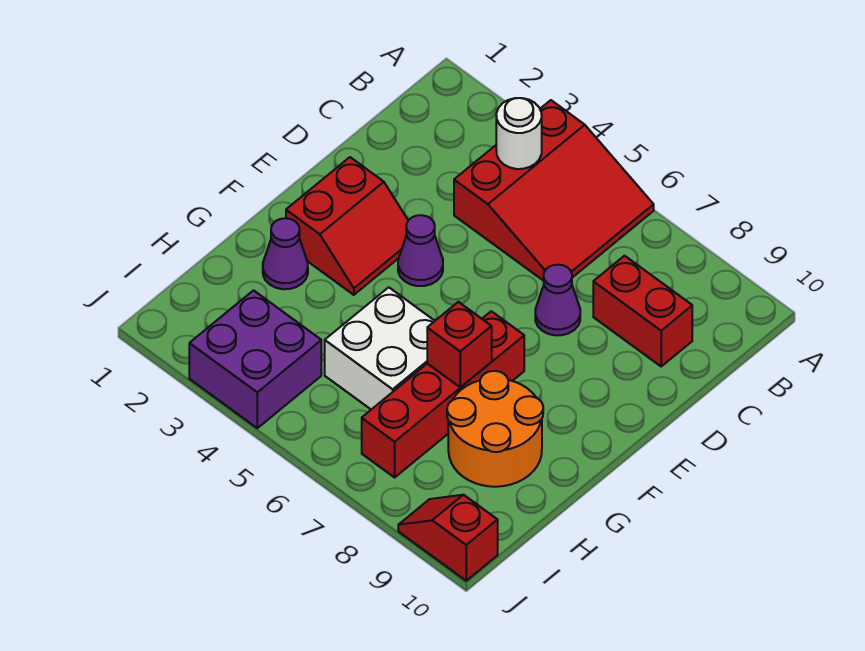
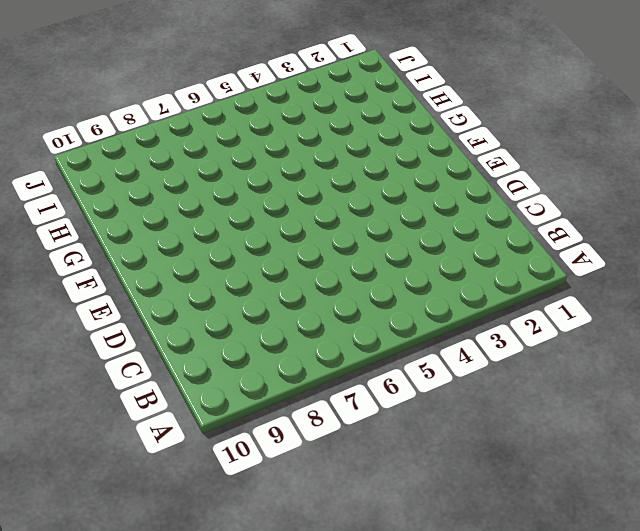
none -> red slope A4:C6 level 1 top 4
none -> red brick C8:C9 level 1
none -> purple cone D7 level 1

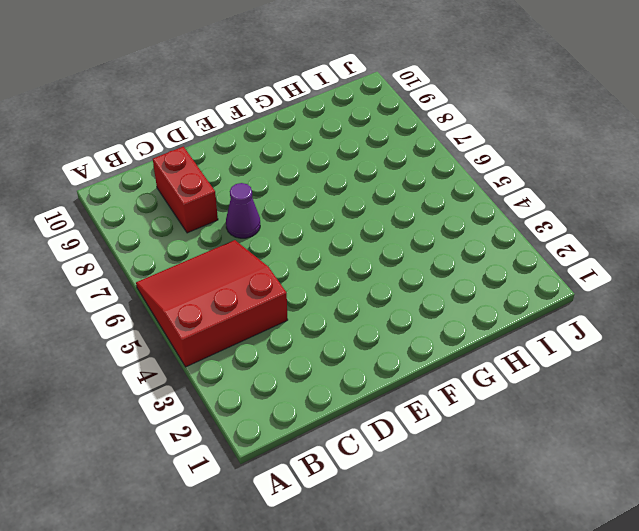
none -> red slope E2:F3 level 1 top 2
none -> purple cone E4 level 1
none -> red brick F7:I7 level 1

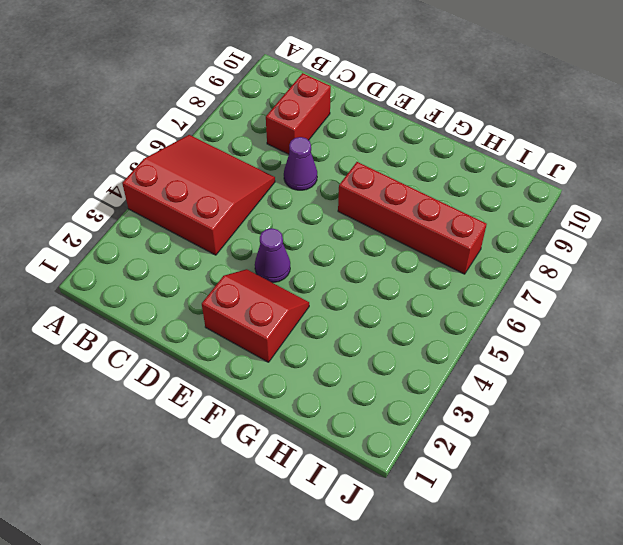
none -> purple cone G2 level 1
none -> white brick G5:H6 level 1
none -> orange round brick G8:H9 level 1

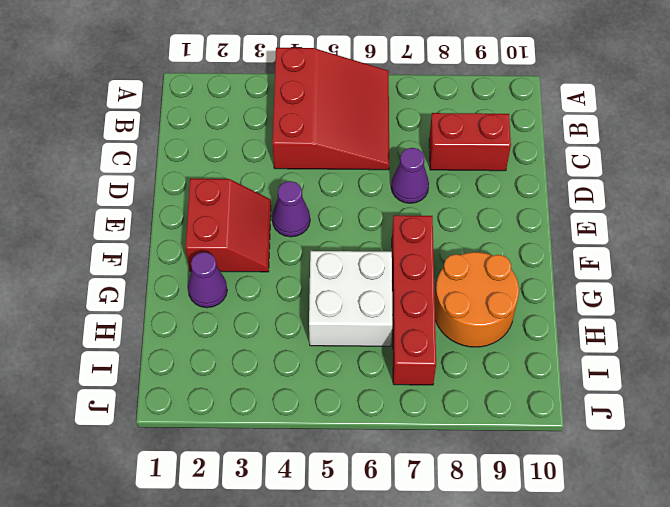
none -> purple brick I3:J4 level 1
none -> red slope J9:J10 level 1 top 10
none -> white round brick B4 level 2

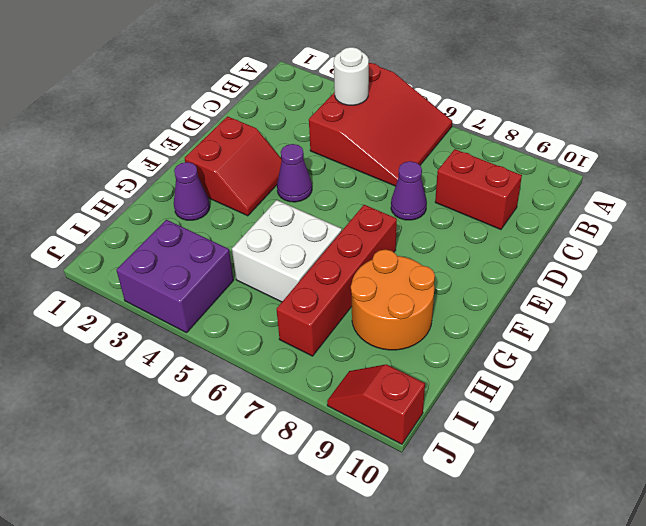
none -> red brick G7 level 2

